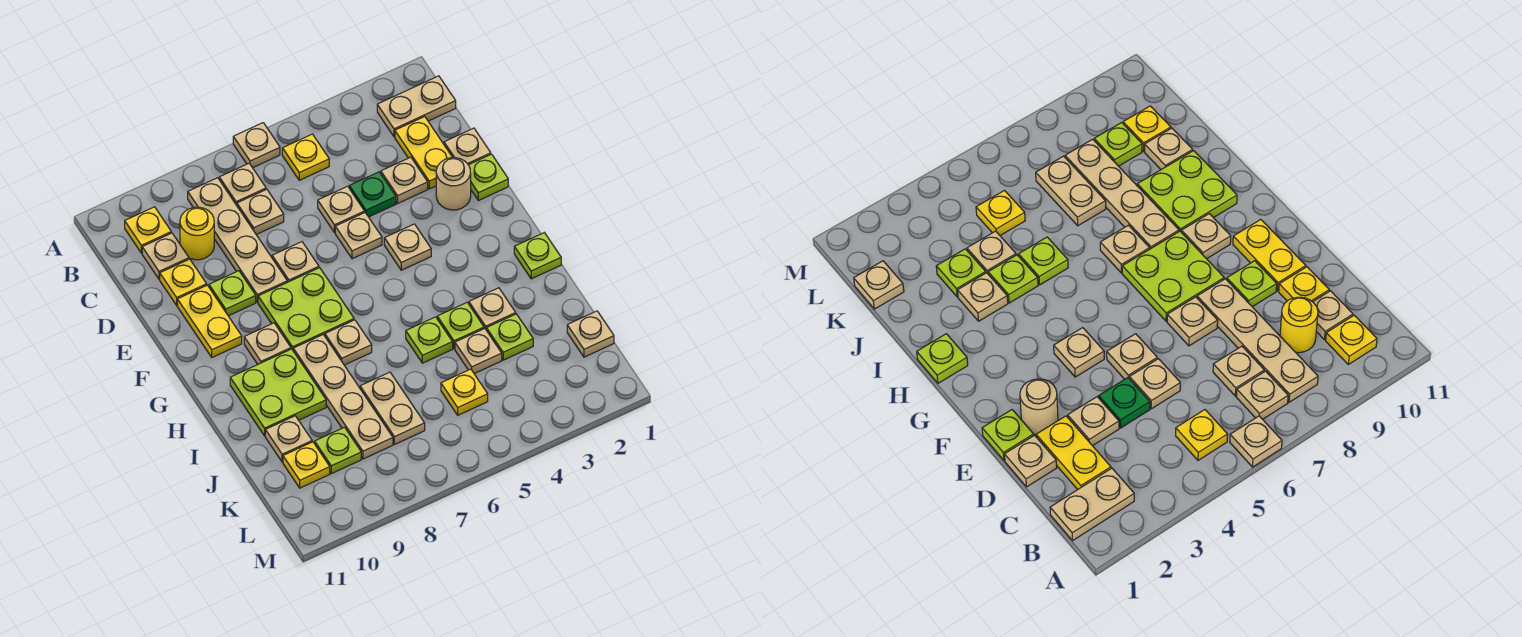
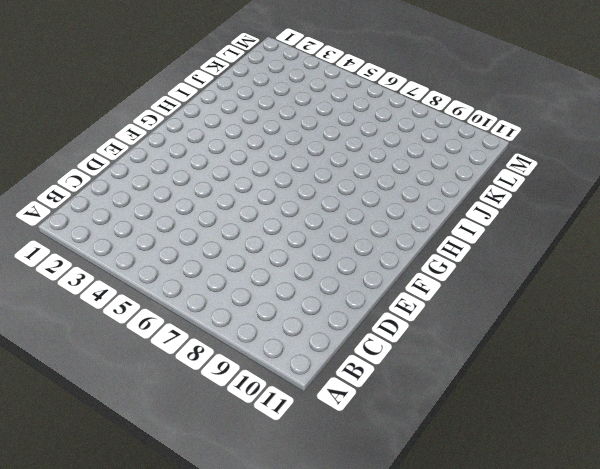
none -> tan plate A6 level 1
none -> tan plate B1:B2 level 1
none -> yellow plate B5 level 1
none -> tan plate B7 level 1

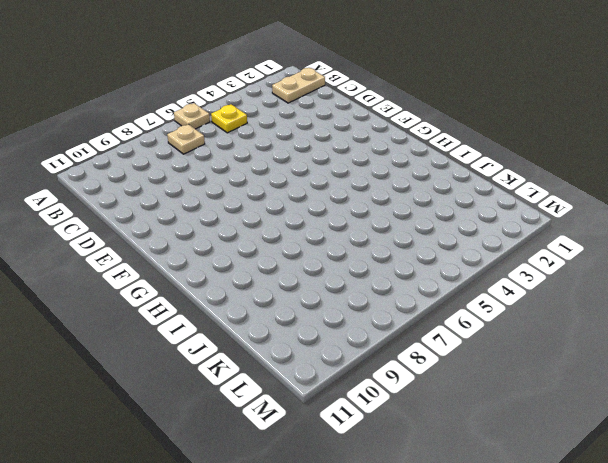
none -> tan plate B8:E8 level 1
none -> yellow plate B10 level 1
none -> yellow plate C2:D2 level 1
none -> tan plate C7 level 1

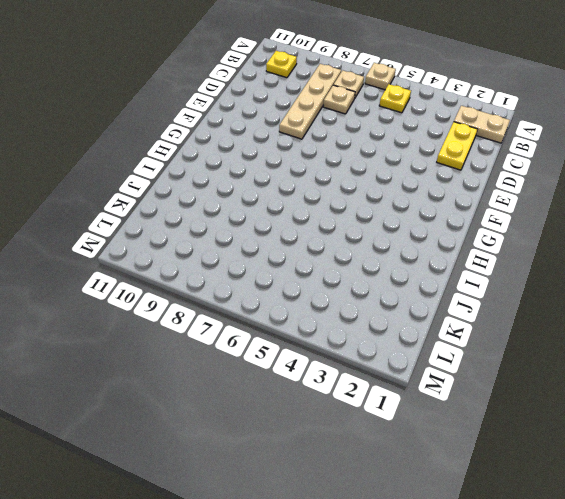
none -> yellow round brick C9 level 1
none -> tan plate C10 level 1
none -> tan plate D1 level 1
none -> tan plate D3 level 1

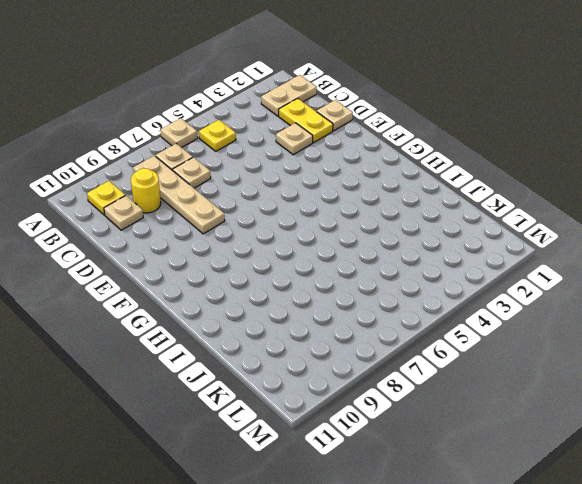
none -> green plate D4 level 1
none -> tan plate D5 level 1
none -> yellow plate D10 level 1
none -> lime plate E1 level 1

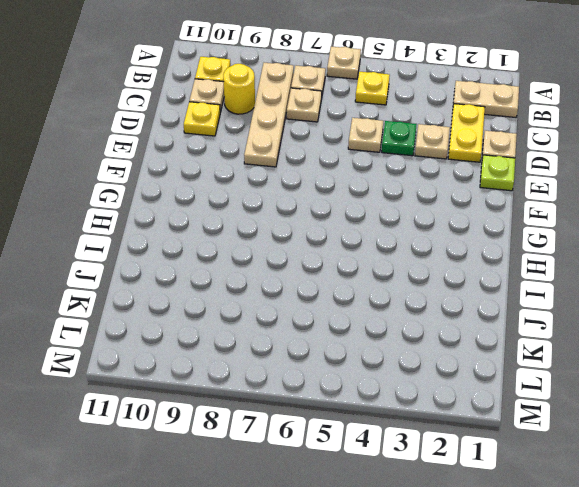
none -> tan round brick E2 level 1
none -> tan plate E5 level 1
none -> tan plate E7 level 1
none -> lime plate E9 level 1

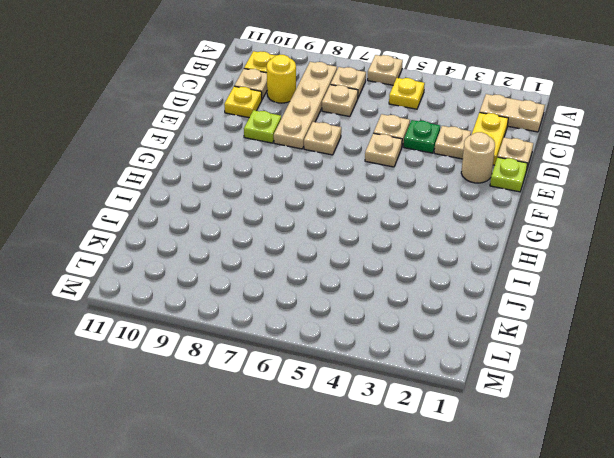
none -> yellow plate E10:F10 level 1
none -> tan plate F4 level 1
none -> lime plate F7:G8 level 1
none -> tan plate G9 level 1

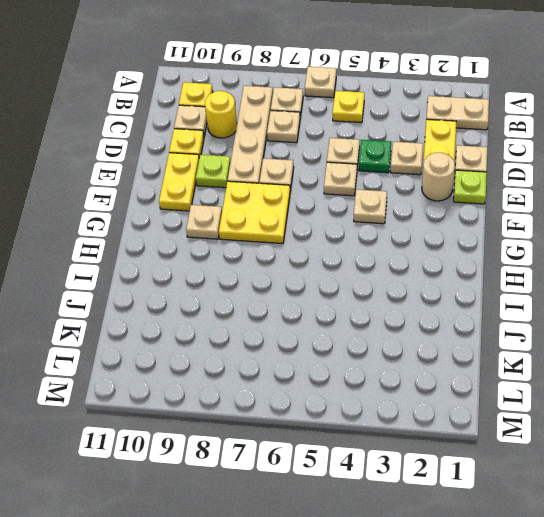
yellow plate F7:G8 level 1 -> lime plate F7:G8 level 1
none -> lime plate H1 level 1
none -> tan plate H7 level 1
none -> tan plate H8:K8 level 1
none -> lime plate H9:I10 level 1

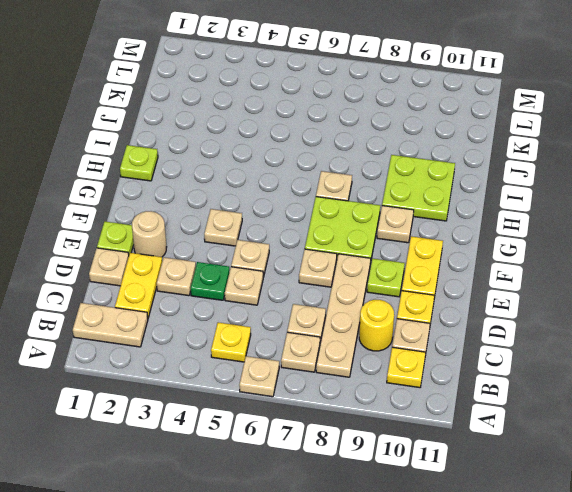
none -> tan plate H8:K8 level 1
none -> tan plate I3 level 1
none -> lime plate I4 level 1
none -> lime plate I5 level 1

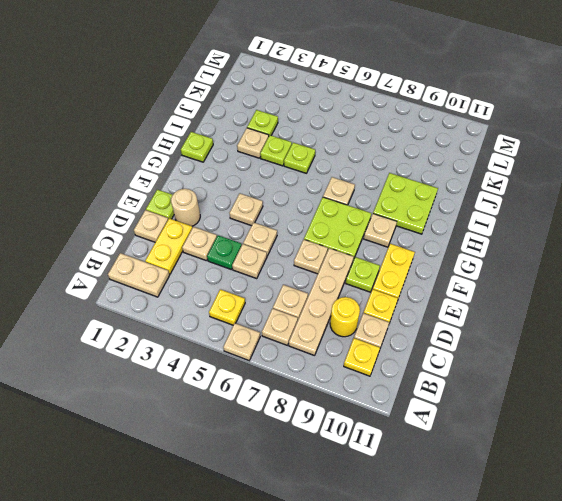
none -> tan plate H8:K8 level 1
none -> tan plate J4 level 1
none -> tan plate J7:K7 level 1
none -> tan plate J10 level 1

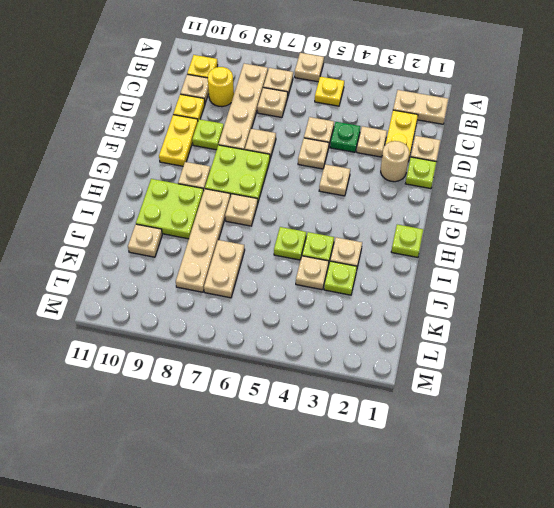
none -> tan plate K1 level 1
none -> yellow plate K5 level 1
none -> lime plate K9 level 1
none -> yellow plate K10 level 1

